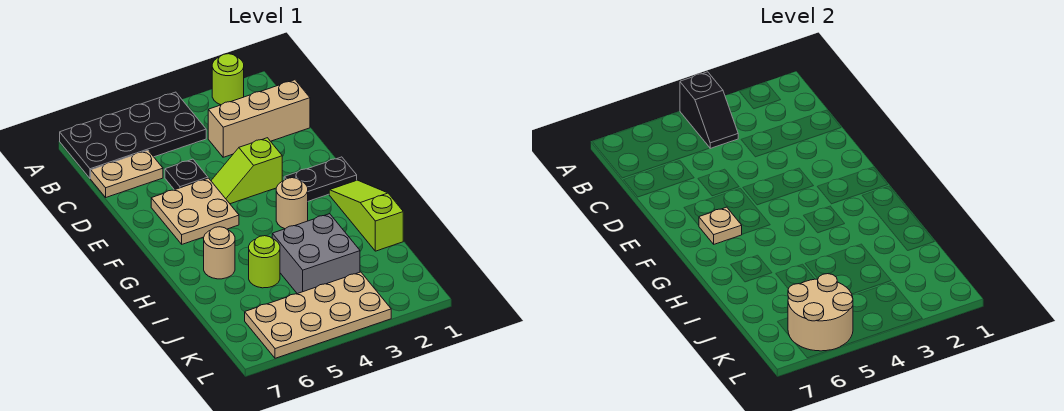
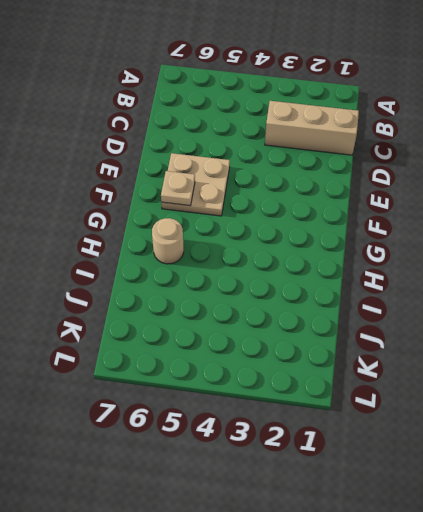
none -> lime round brick A2 level 1
none -> black plate A4:B7 level 1
none -> tan plate C6:C7 level 1

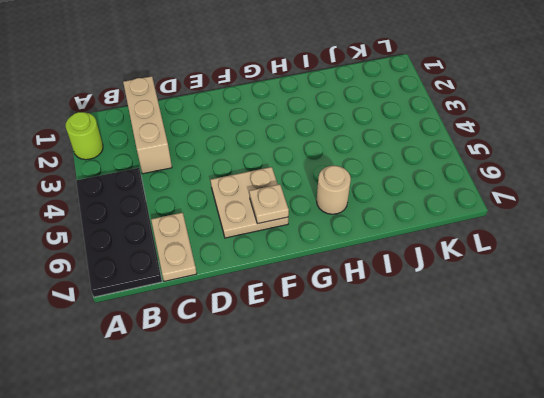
none -> black plate D5 level 1
none -> lime slope E3:E4 level 1 top 3
none -> black plate F1:F2 level 1

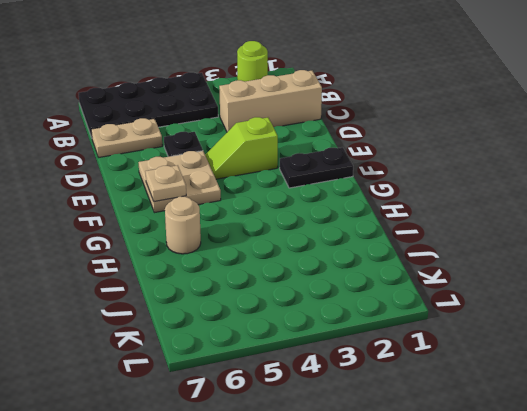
none -> lime slope G1:I1 level 1 top I
none -> tan round brick G3 level 1
none -> grey brick I3:J4 level 1

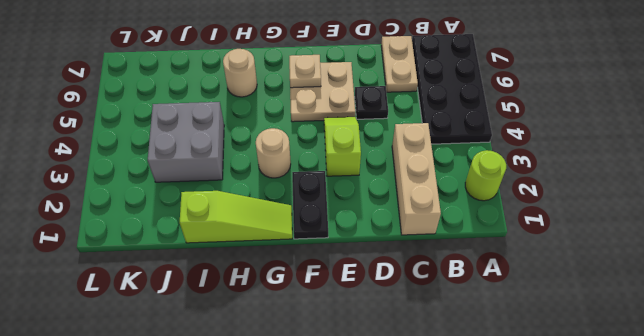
none -> lime round brick I5 level 1
none -> tan plate K3:L6 level 1
none -> black slope A4:B4 level 2 top A

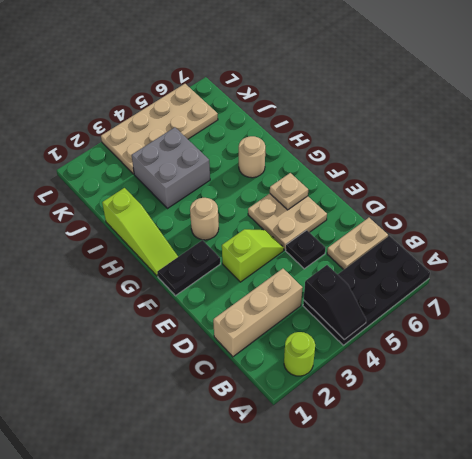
black slope A4:B4 level 2 top B -> black slope A4:B4 level 2 top A
none -> lime round brick I5 level 1
none -> tan round brick K5:L6 level 2

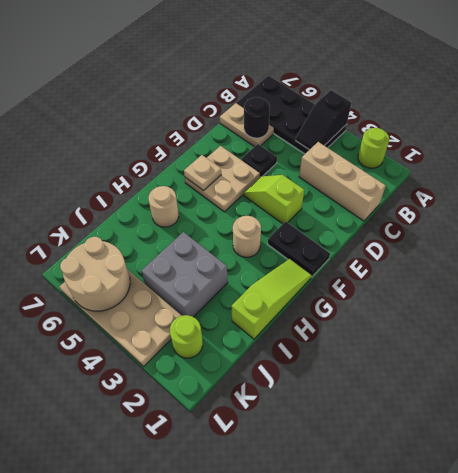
black round brick C6 level 2 -> none
lime round brick K2 level 1 -> lime round brick I5 level 1

